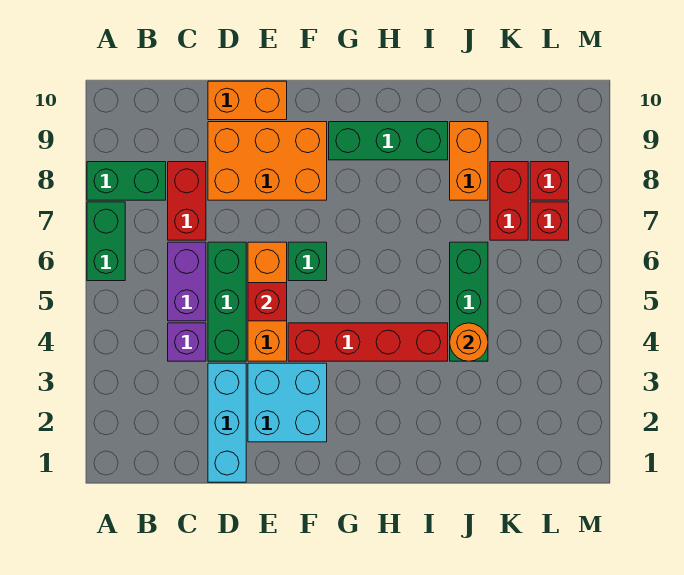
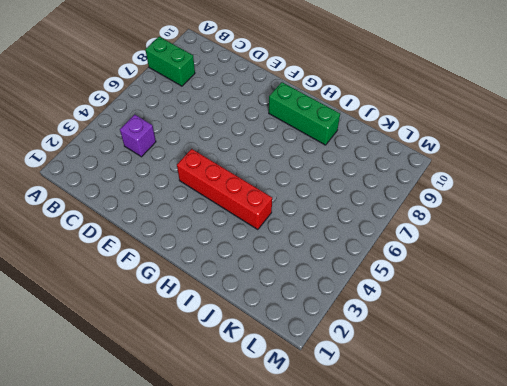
none -> green brick A6:A7 level 1
none -> purple brick C5:C6 level 1
none -> red brick C7:C8 level 1

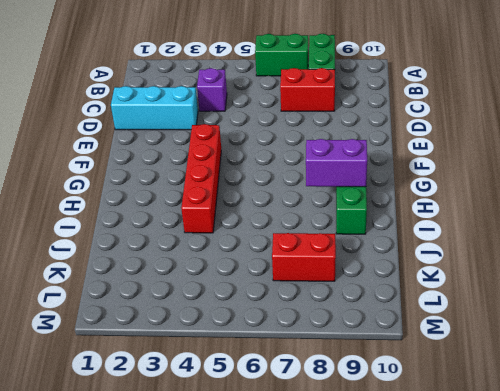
purple brick H8:H9 level 2 -> purple brick C5:C6 level 1
none -> green brick D4:D6 level 1
none -> orange brick D8:F9 level 1
none -> orange brick D10:E10 level 1

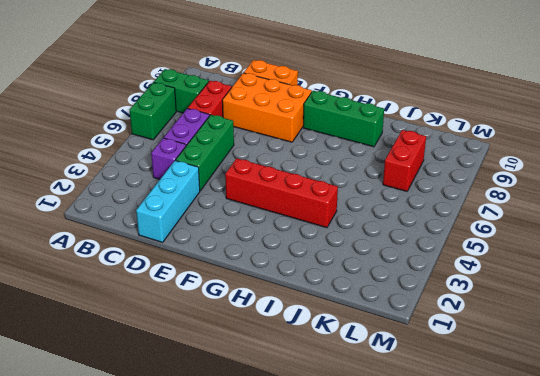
none -> cyan brick E2:F3 level 1
none -> orange brick E4:E6 level 1
none -> green brick F6 level 1

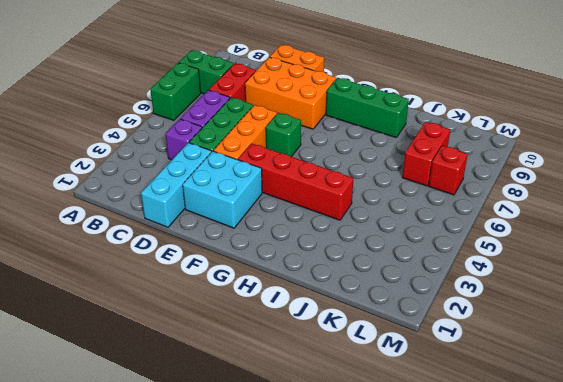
none -> green brick J4:J6 level 1
none -> orange brick J8:J9 level 1
none -> red brick L8 level 1

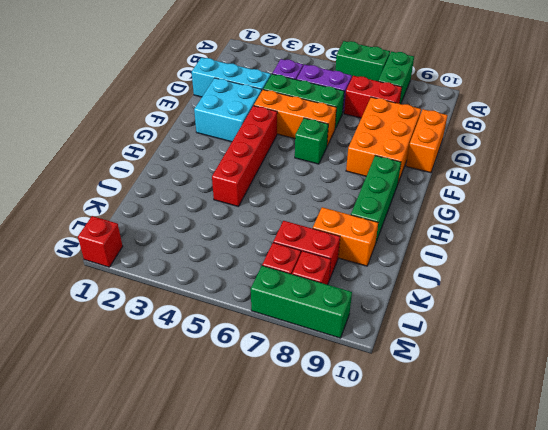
red brick M1 level 1 -> red brick E5 level 2
green brick M7:M9 level 1 -> green brick J4:J6 level 1
none -> orange round brick J4 level 2

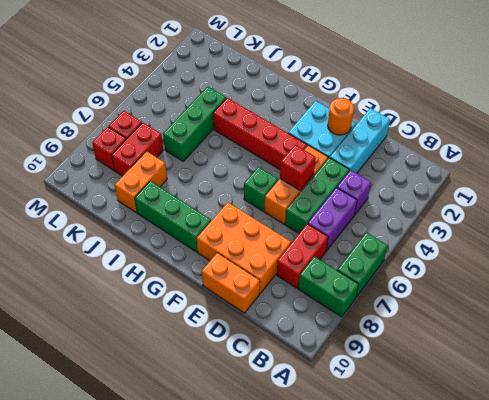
orange round brick E2 level 2 -> orange round brick J4 level 2

